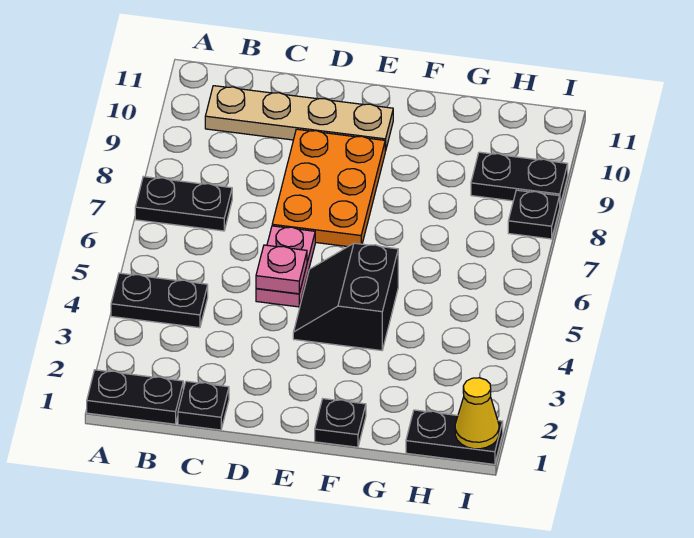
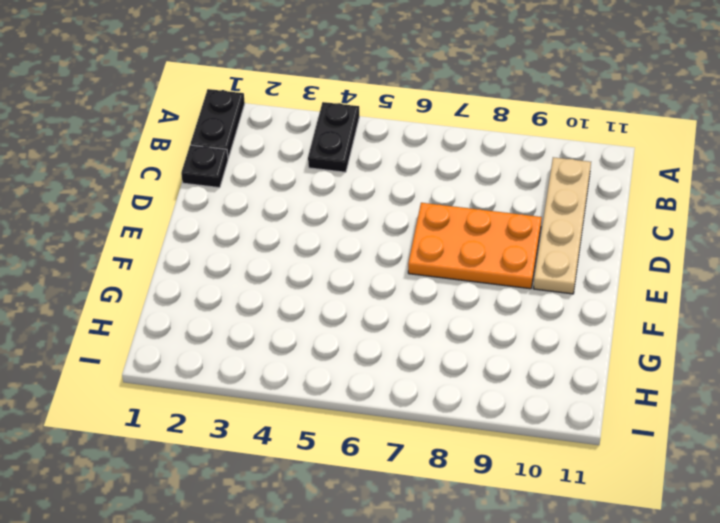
none -> black plate A7:B7 level 1
none -> pink plate D5:D6 level 1
none -> black slope E4:F5 level 1 top F

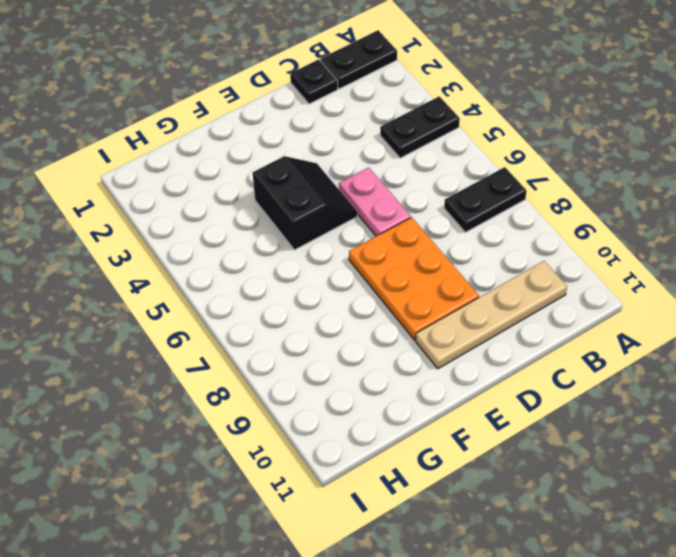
none -> black plate F1 level 1
none -> black plate H1:I1 level 1
none -> black plate H9:I9 level 1

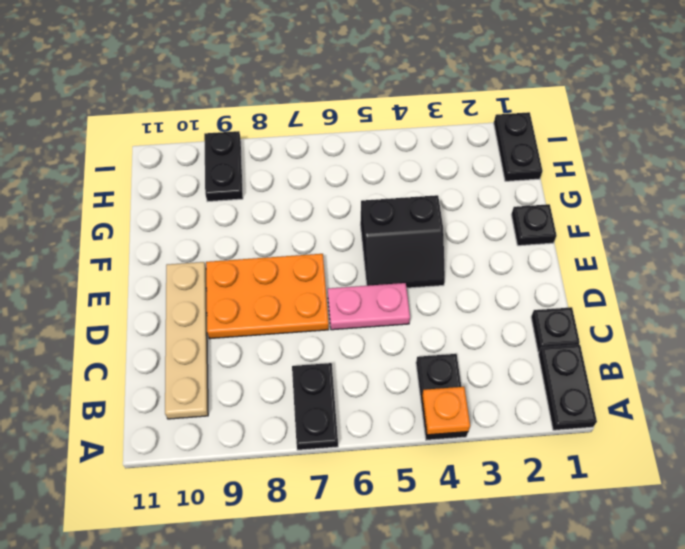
orange plate A4 level 2 -> none
none -> black plate I8 level 1
none -> pink plate D5 level 2
none -> yellow cone I1 level 2

